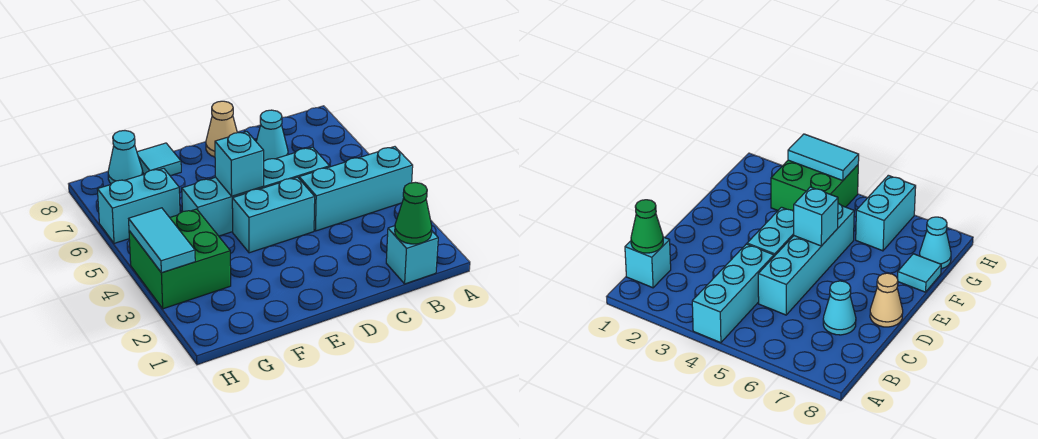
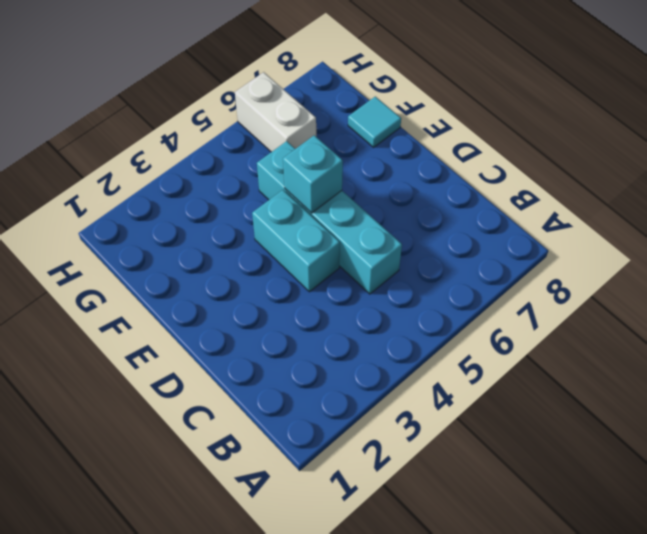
white brick G6:H6 level 1 -> cyan brick G6:H6 level 1
none -> cyan brick A4:C4 level 1
none -> cyan brick B1 level 1
none -> cyan cone C7 level 1

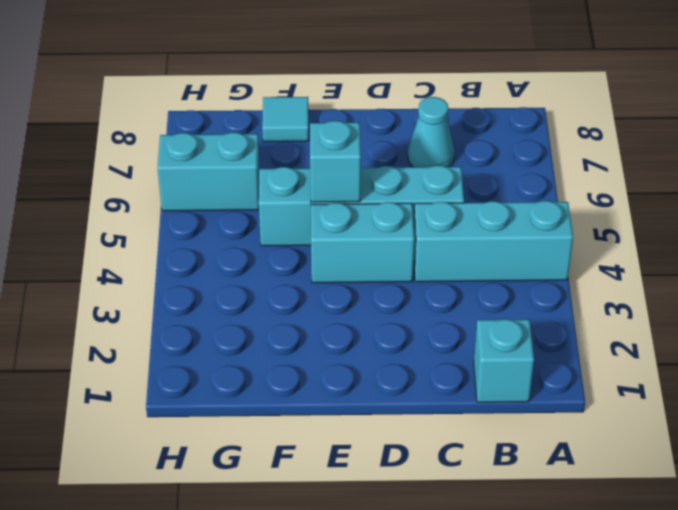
none -> tan cone D8 level 1
none -> green brick G3:H4 level 1
none -> cyan cone G8 level 1

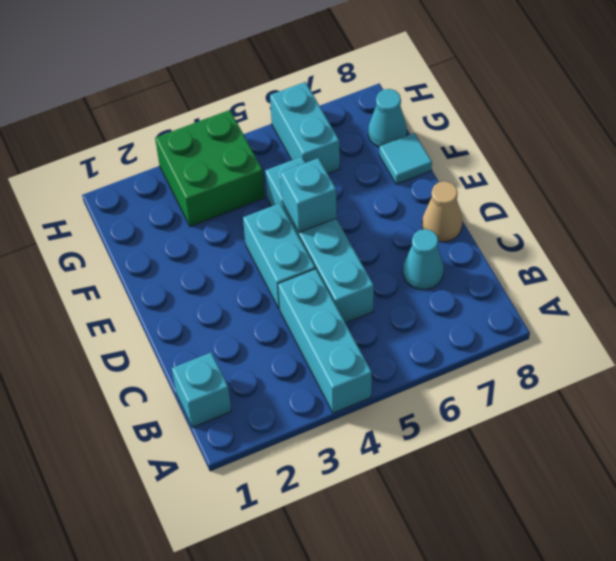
none -> green cone B1 level 2
none -> cyan tile H3:H4 level 2

